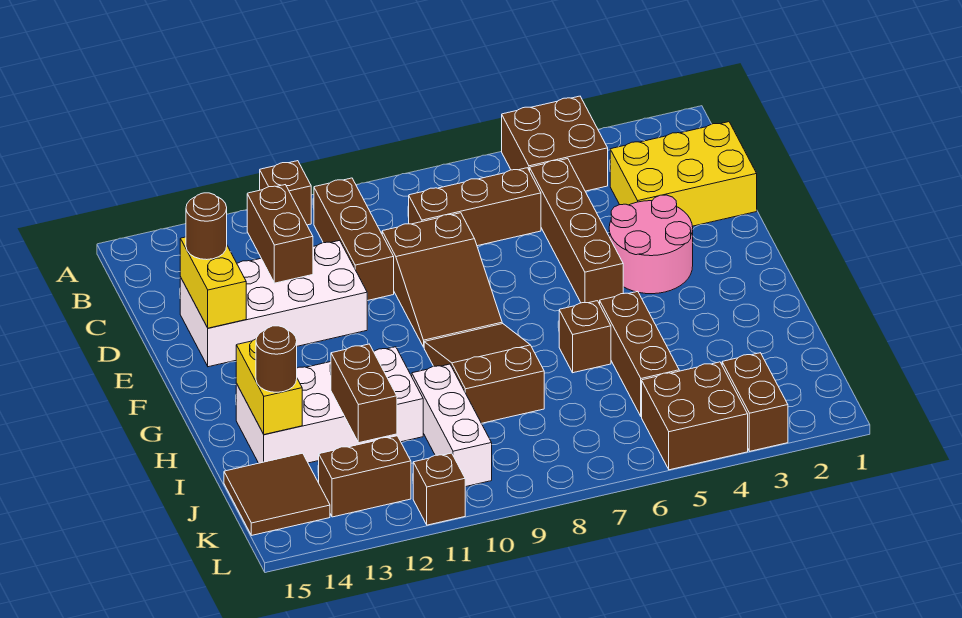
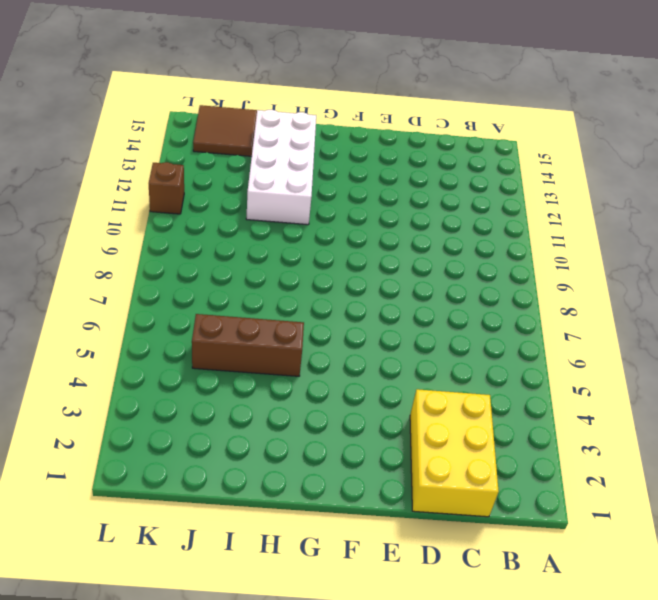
none -> brown brick A4:B5 level 1
none -> brown brick A11 level 1
none -> brown brick B10:D10 level 1

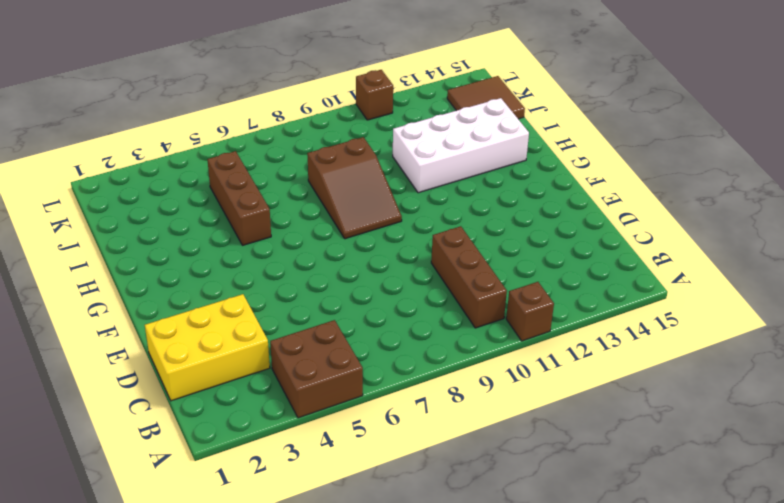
none -> brown brick C5:F5 level 1
none -> brown brick C6:C8 level 1
none -> brown slope D8:F9 level 1 top D

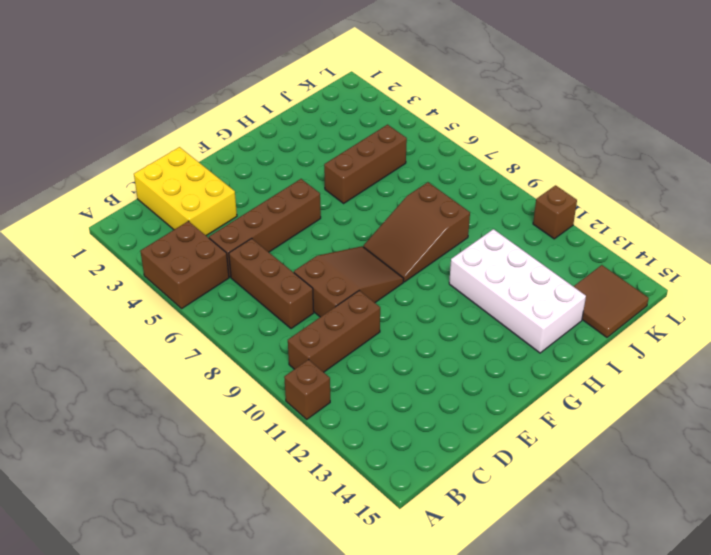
none -> white brick D11:E14 level 1
none -> pink round brick E3:F4 level 1
none -> brown brick H6 level 1

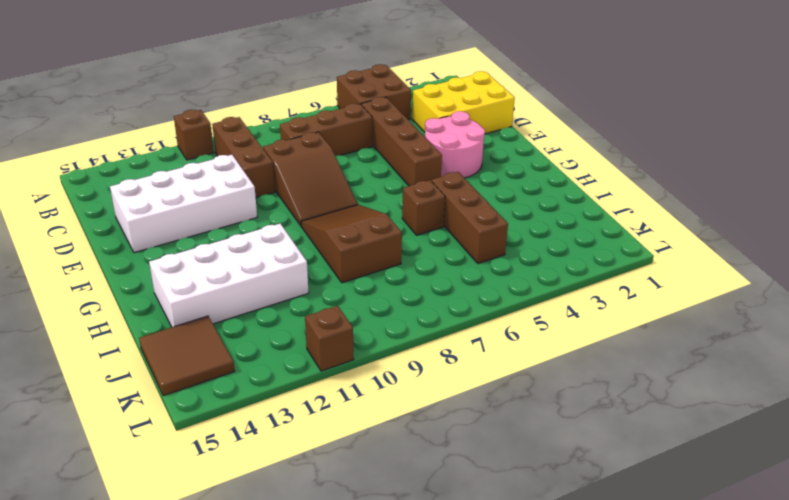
none -> white brick I10:K10 level 1
none -> brown brick K3:L3 level 1
none -> brown brick K4:L5 level 1

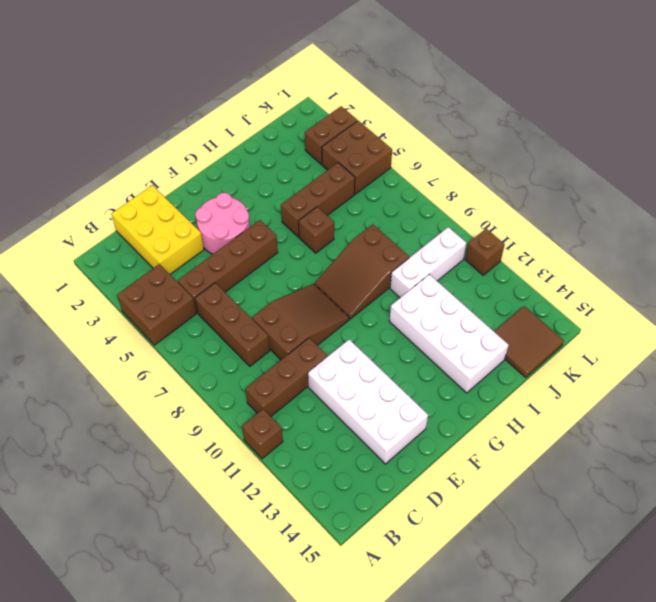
none -> brown brick K12:K13 level 1
none -> brown brick C12:D12 level 2
none -> yellow brick D14:E14 level 2

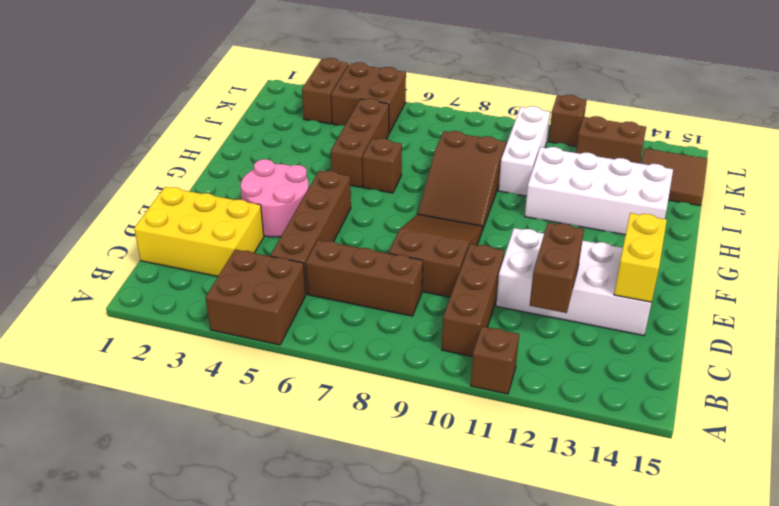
none -> yellow brick H14:I14 level 2
none -> brown brick I12:J12 level 2
none -> brown round brick D14 level 3

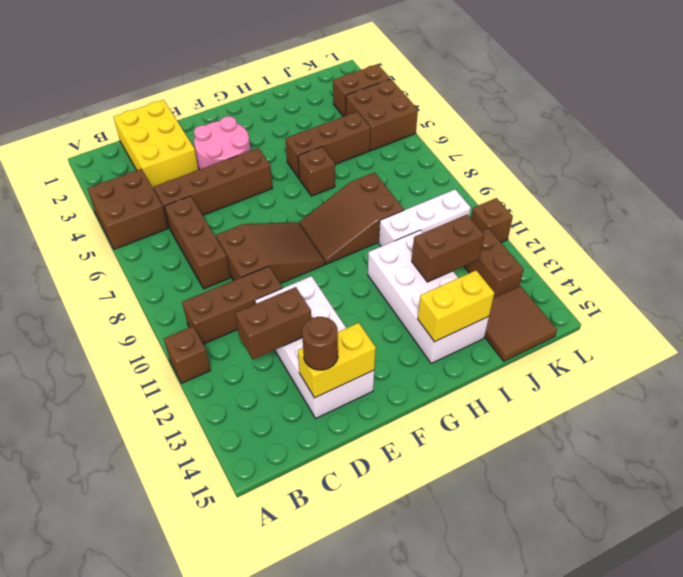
none -> brown round brick I14 level 3

